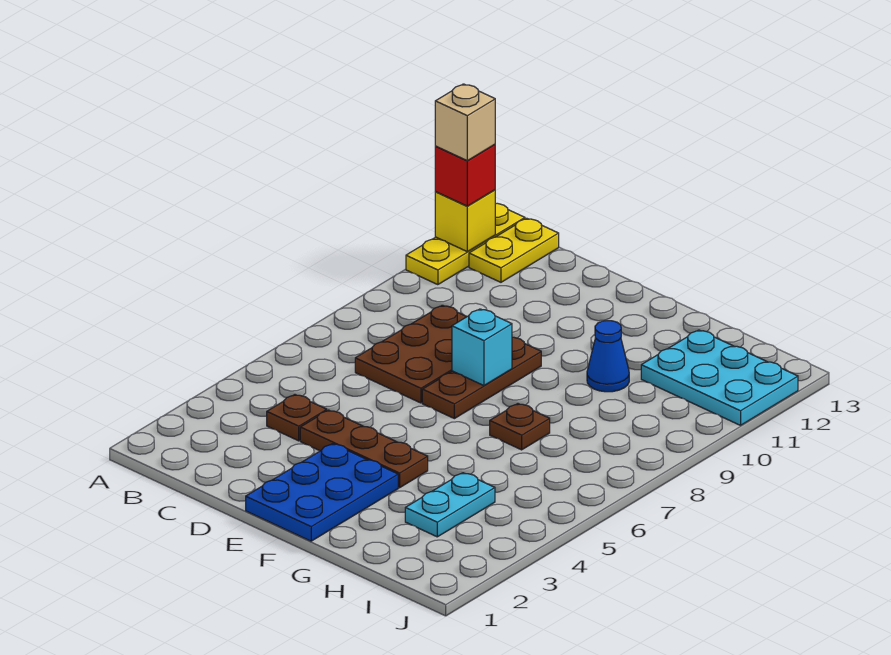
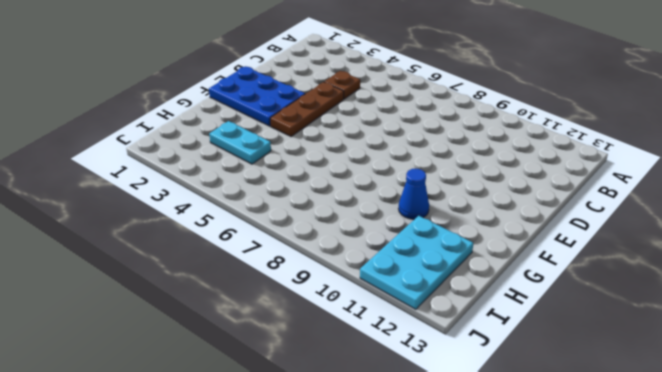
none -> yellow plate A11:A13 level 1
none -> yellow plate B12:B13 level 1
none -> brown plate C7:D9 level 1

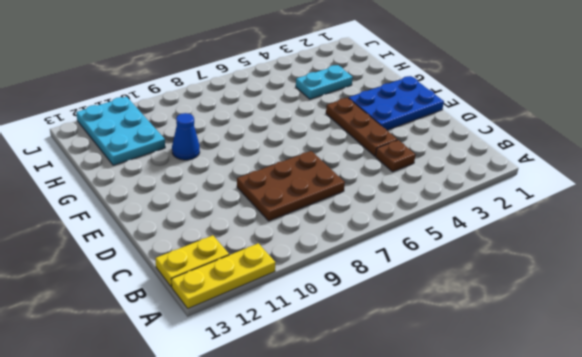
none -> brown plate E7:E9 level 1
none -> brown plate G7 level 1
none -> yellow brick A12 level 2

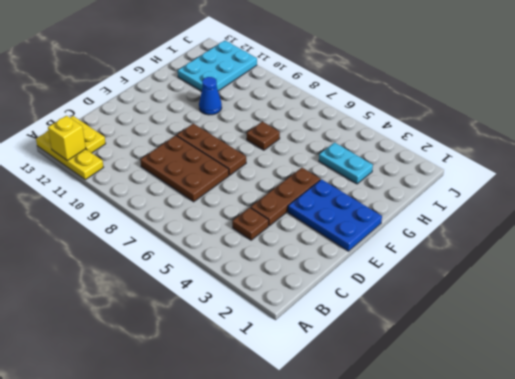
none -> cyan brick E8 level 2
none -> red brick A12 level 3
none -> tan brick A12 level 4

